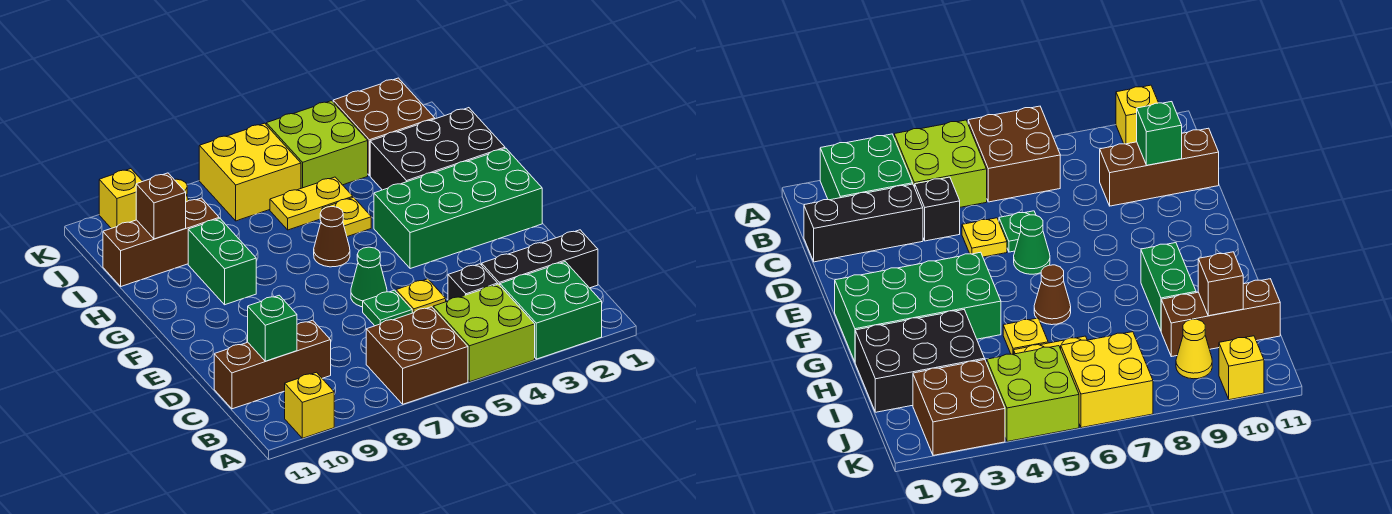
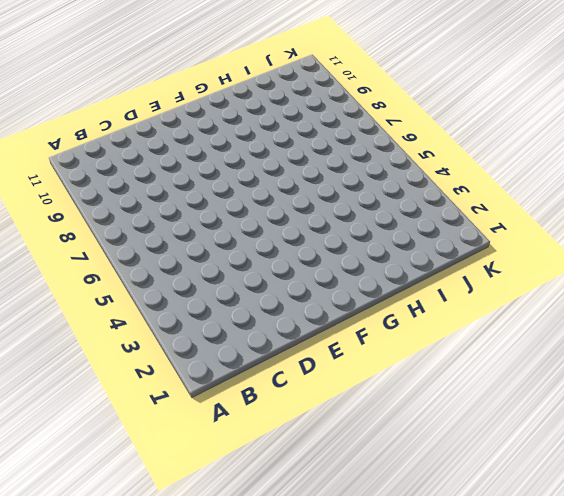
none -> green brick A2:B3 level 1
none -> lime brick A4:B5 level 1
none -> brown brick A6:B7 level 1

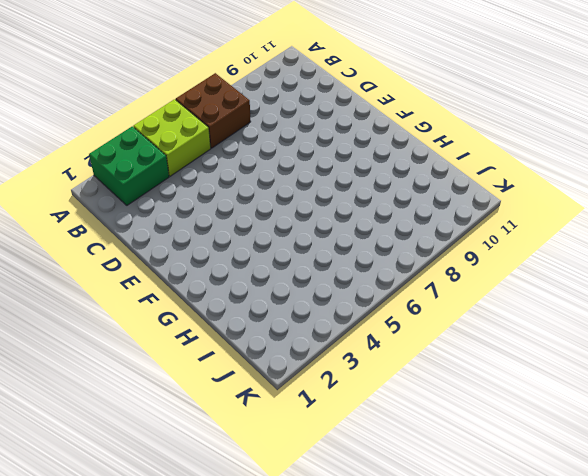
none -> yellow brick A10 level 1
none -> black brick C1:C3 level 1
none -> black brick C4 level 1

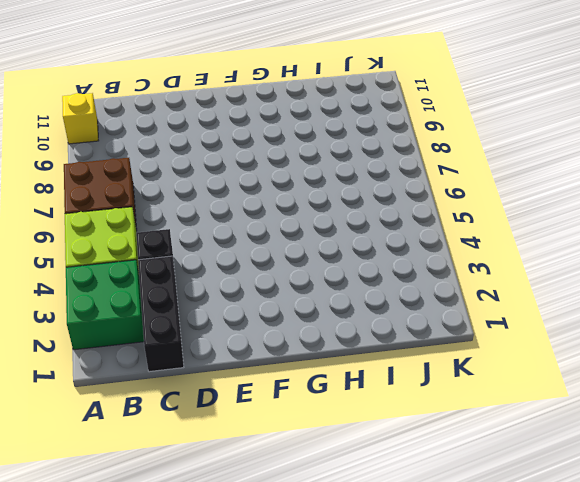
none -> brown brick C9:C11 level 1
none -> yellow plate D5 level 1
none -> green plate D6 level 1

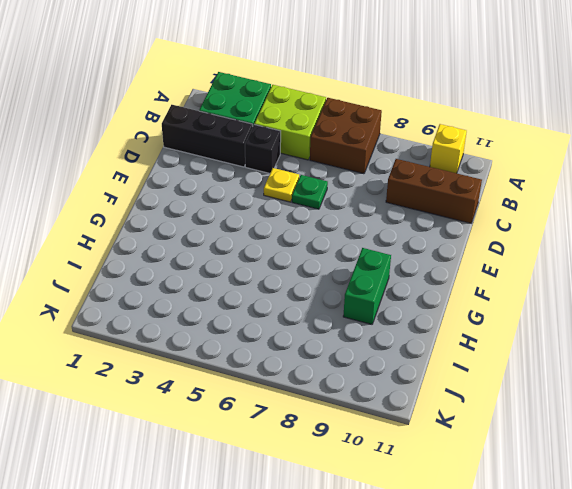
none -> green cone E6 level 1
none -> green brick F1:G4 level 1
none -> brown cone G6 level 1

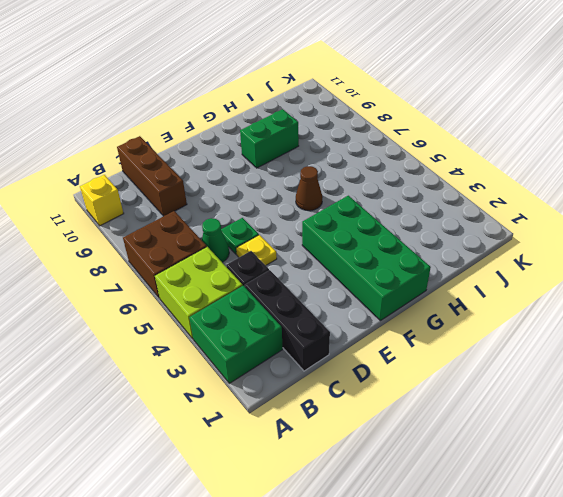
green cone C6 level 1 -> green cone E6 level 1
none -> black brick H1:I3 level 1
none -> yellow plate H5 level 1
none -> yellow plate I5:I6 level 1

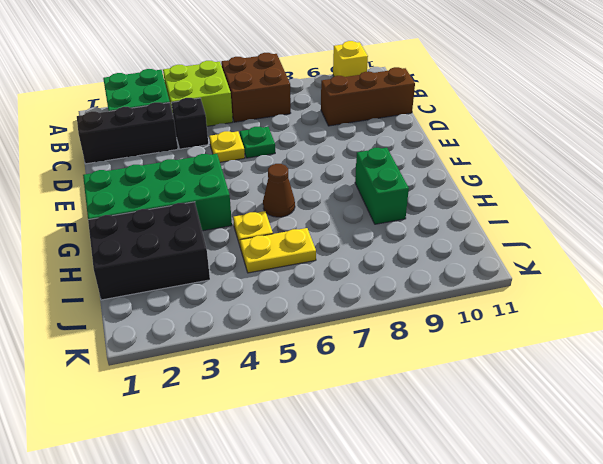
none -> green cone E6 level 1
none -> brown brick I9:I11 level 1
none -> brown brick J2:K3 level 1

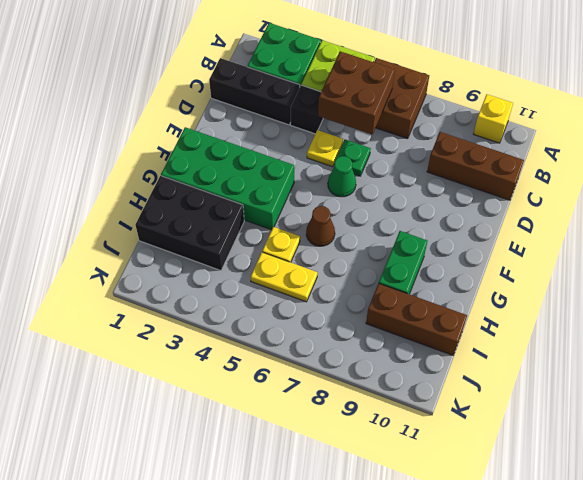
brown brick B5:C6 level 2 -> brown brick J2:K3 level 1
none -> lime brick J4:K5 level 1
none -> yellow brick J6:K7 level 1
none -> yellow cone J9 level 1

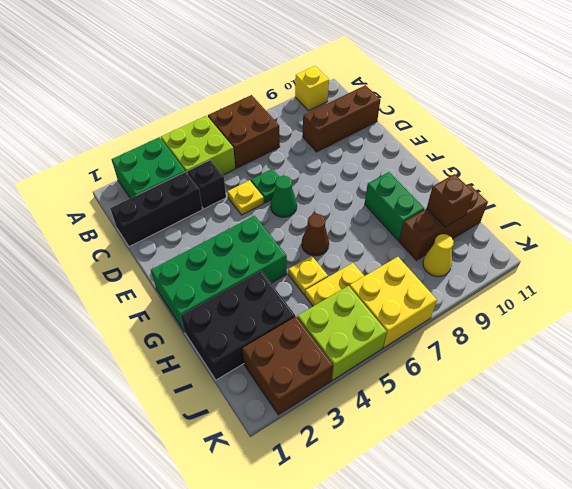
none -> yellow brick K10 level 1
none -> green brick C10 level 2

